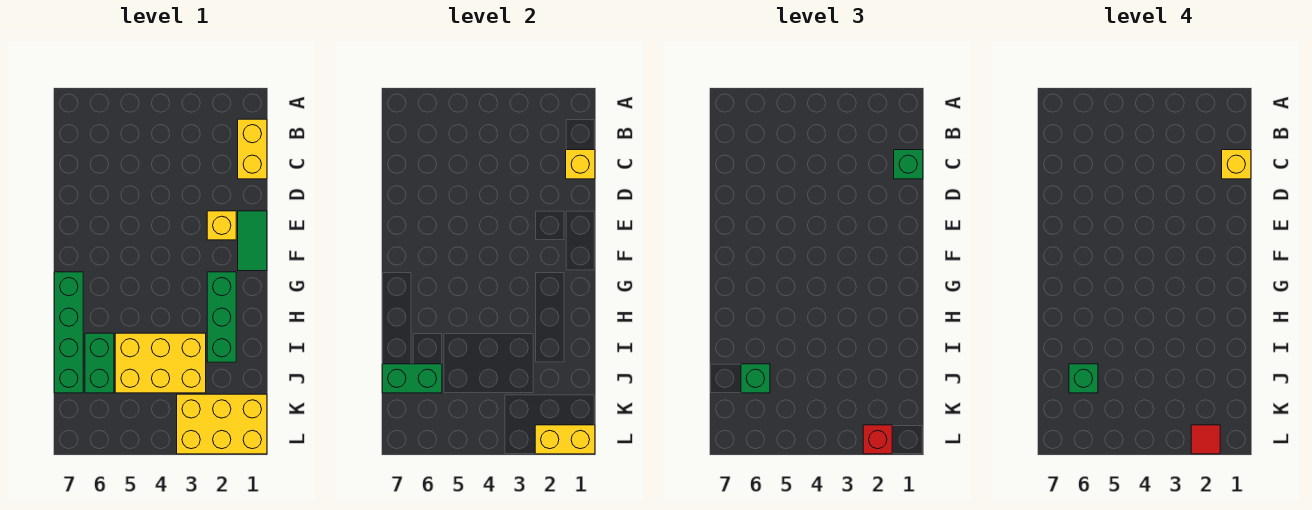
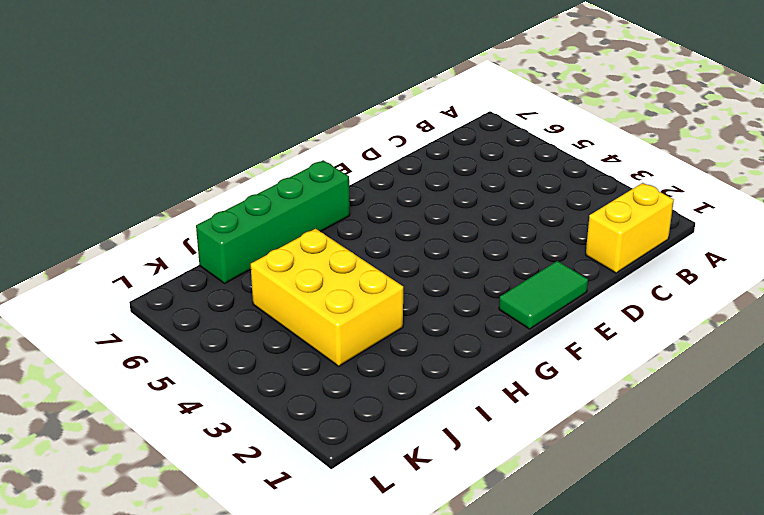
none -> yellow brick E2 level 1
none -> green brick G2:I2 level 1
none -> green brick I6:J6 level 1

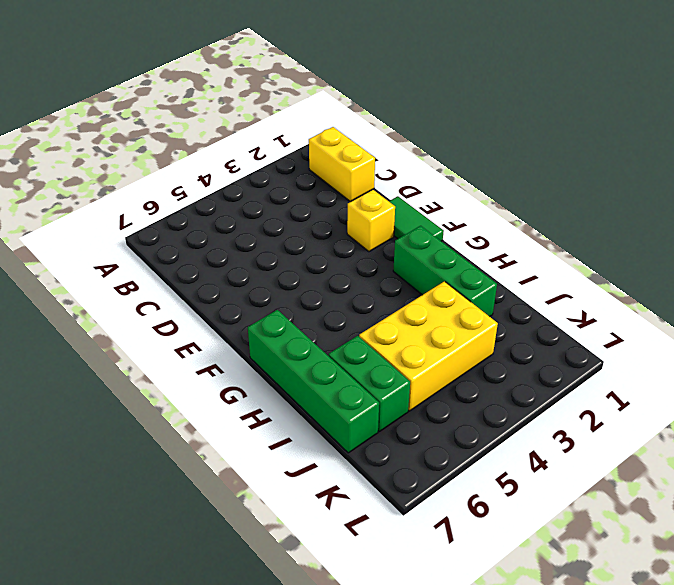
none -> yellow brick K1:L3 level 1
none -> yellow brick C1 level 2
none -> green brick J6:J7 level 2

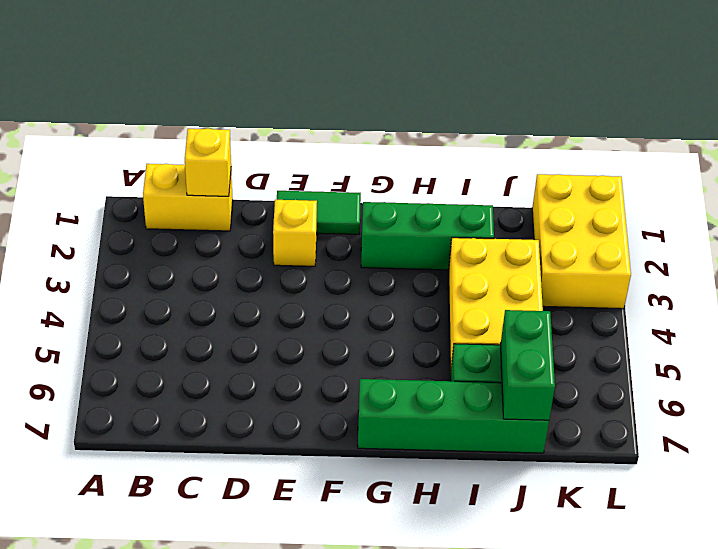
none -> yellow brick L1:L2 level 2
none -> green brick C1 level 3
none -> green brick J6 level 3

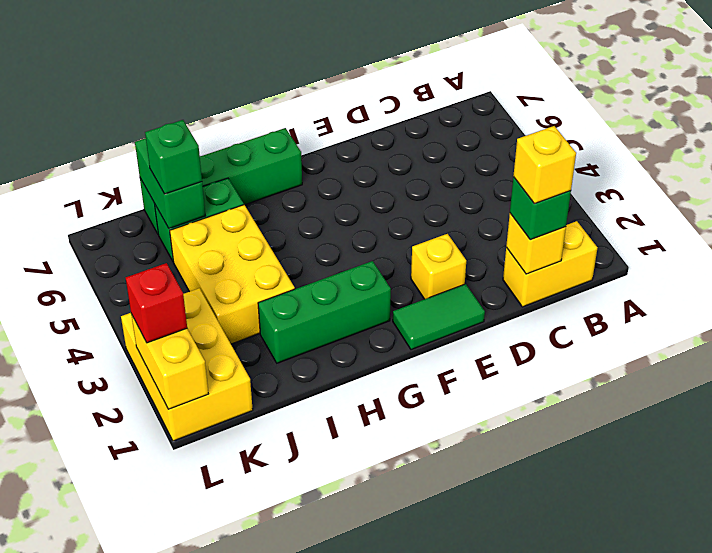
none -> green brick J6 level 4
none -> red tile L2 level 4

